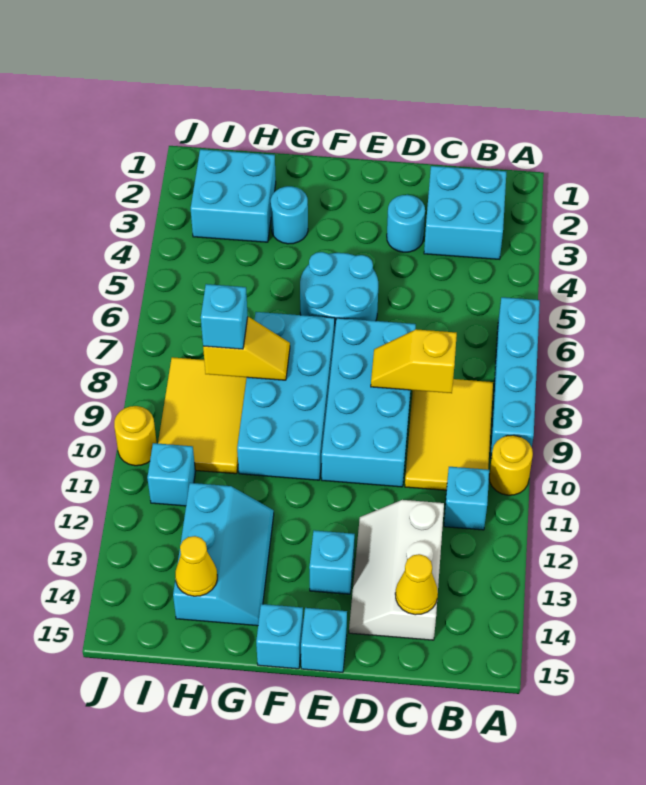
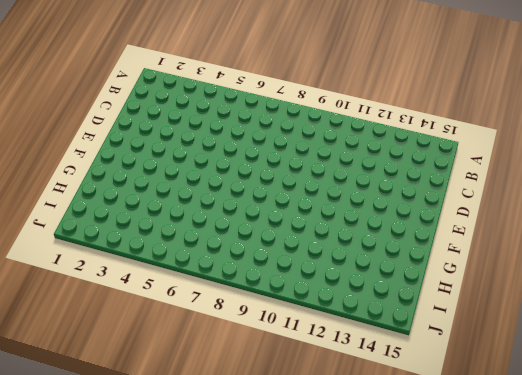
none -> cyan brick A6:A9 level 1
none -> yellow round brick A10 level 1
none -> cyan brick B2:C3 level 1

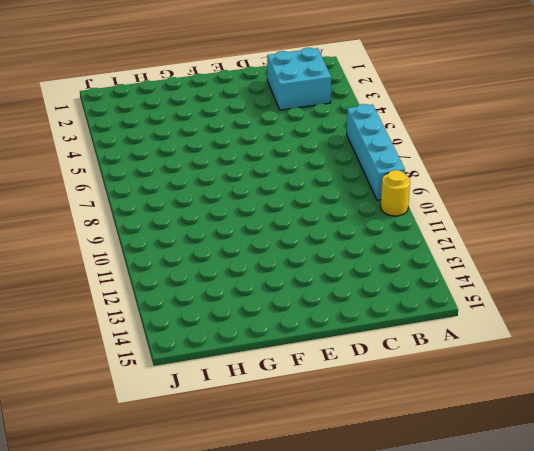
none -> yellow tile B8:C10 level 1
none -> cyan brick B11 level 1
none -> white slope C12:D14 level 1 top C

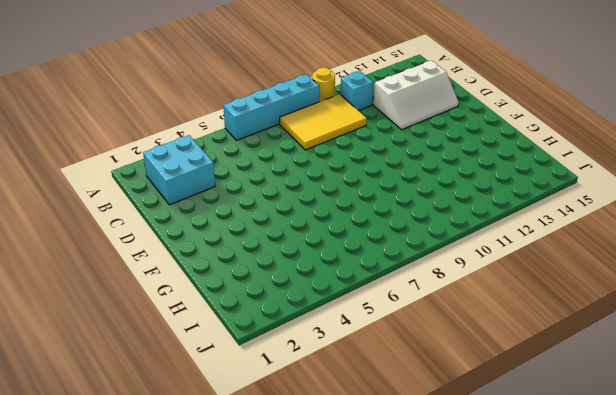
none -> cyan round brick D3 level 1
none -> cyan brick D7:E10 level 1
none -> cyan round brick E5:F6 level 1

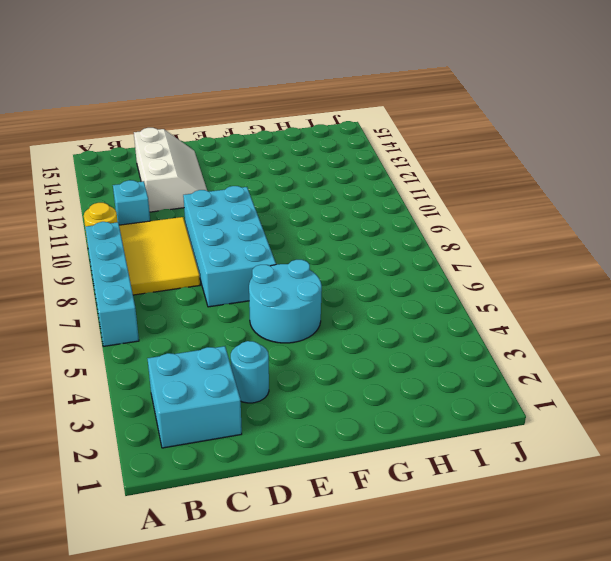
none -> cyan brick E13 level 1
none -> cyan brick E15 level 1
none -> cyan brick F7:G10 level 1

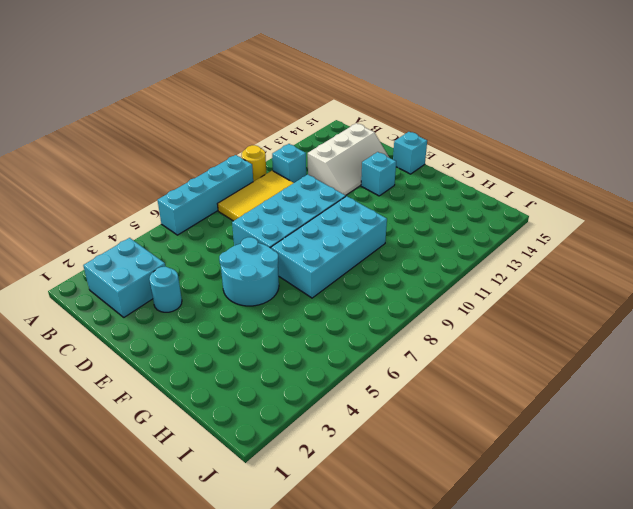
none -> cyan brick F15 level 1
none -> cyan round brick G3 level 1
none -> cyan slope G12:H14 level 1 top H

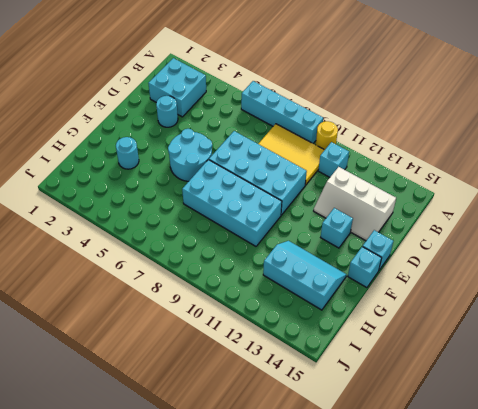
none -> cyan brick H2:I3 level 1
none -> yellow tile H8:I10 level 1
none -> cyan brick I11 level 1

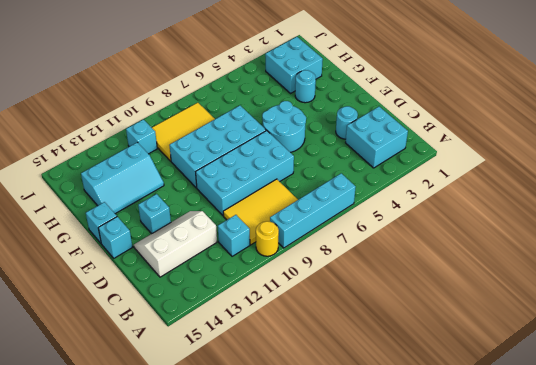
none -> yellow round brick J10 level 1
none -> yellow slope C8:D8 level 2 top C
none -> yellow cone C14 level 2

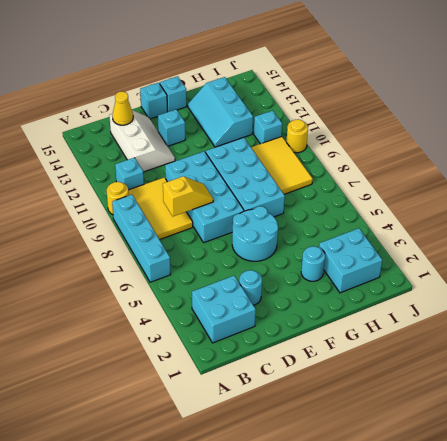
none -> yellow slope G8:H8 level 2 top H
none -> yellow cone H14 level 2
none -> cyan brick H8 level 3

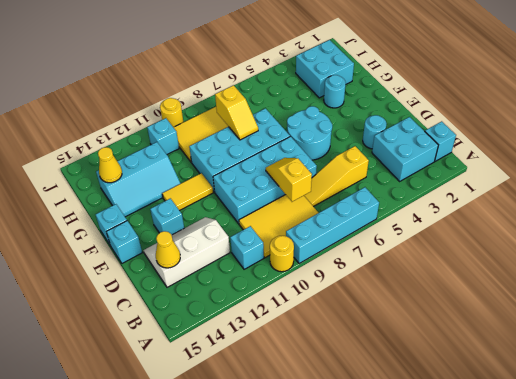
cyan brick B1 level 1 -> cyan brick H8 level 3
yellow slope C5:C7 level 1 top 5 -> none
yellow tile F11:F12 level 1 -> none

